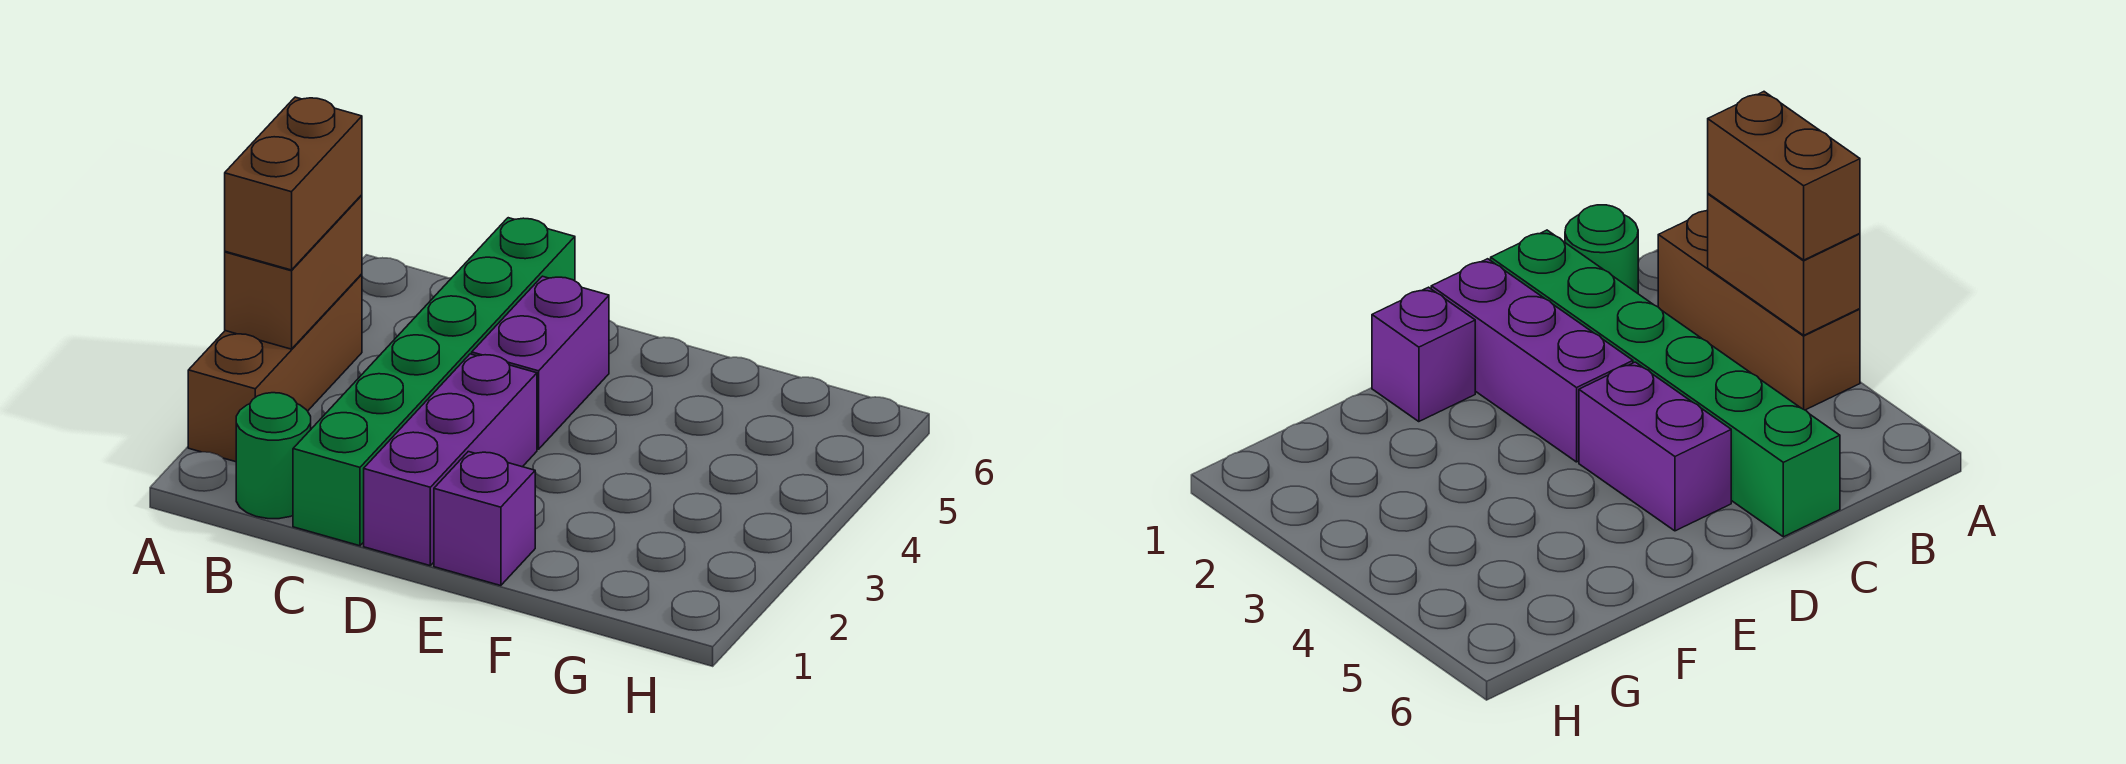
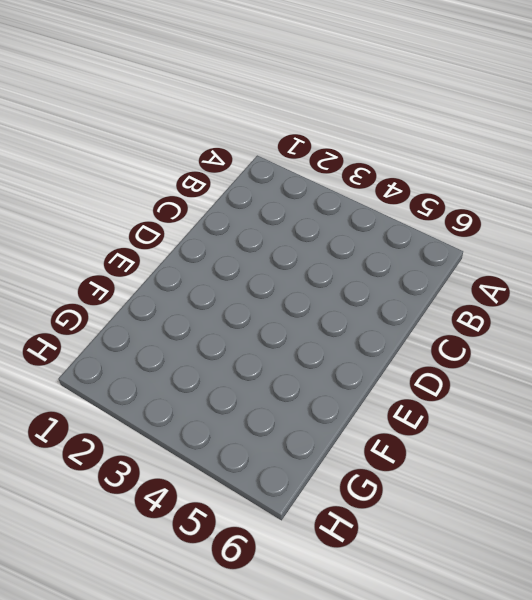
none -> brown brick A2:A4 level 1
none -> green round brick B1 level 1

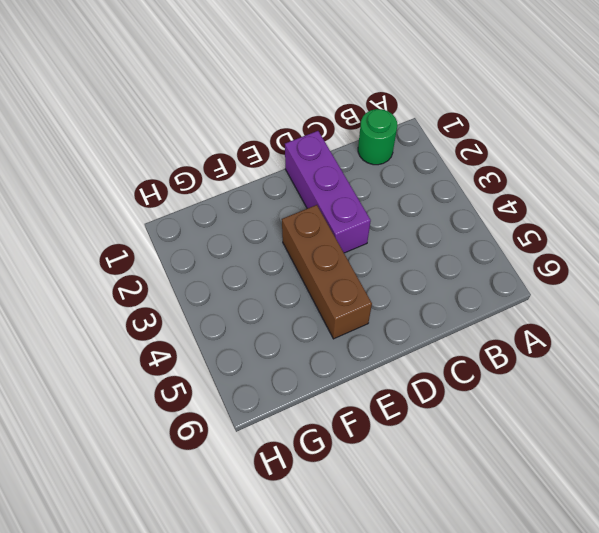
brown brick E3:E5 level 1 -> brown brick A2:A4 level 1
none -> green brick C1:C6 level 1
none -> purple brick D4:D5 level 1

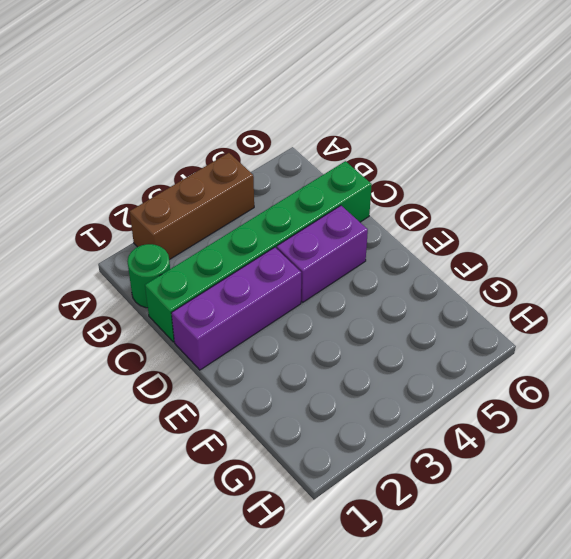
none -> purple brick E1 level 1
none -> brown brick A3:A4 level 2

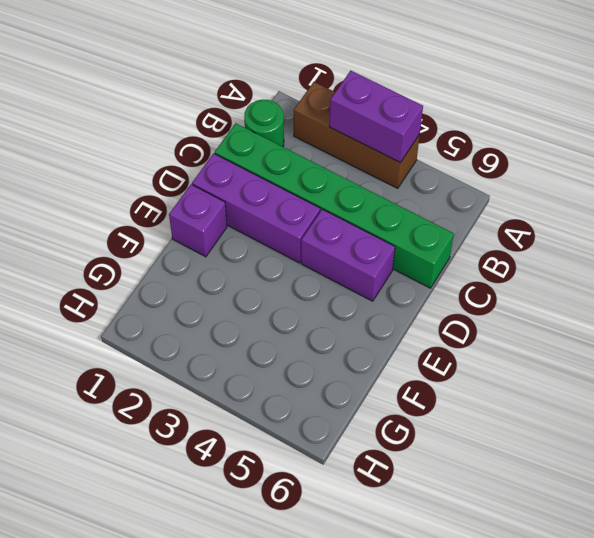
purple brick A3:A4 level 2 -> brown brick A3:A4 level 2
none -> brown brick A3:A4 level 3

